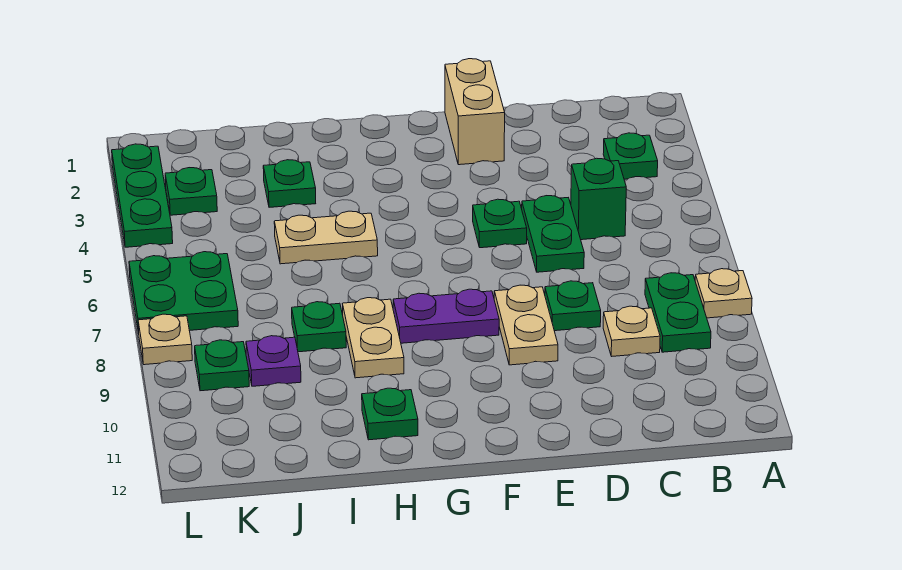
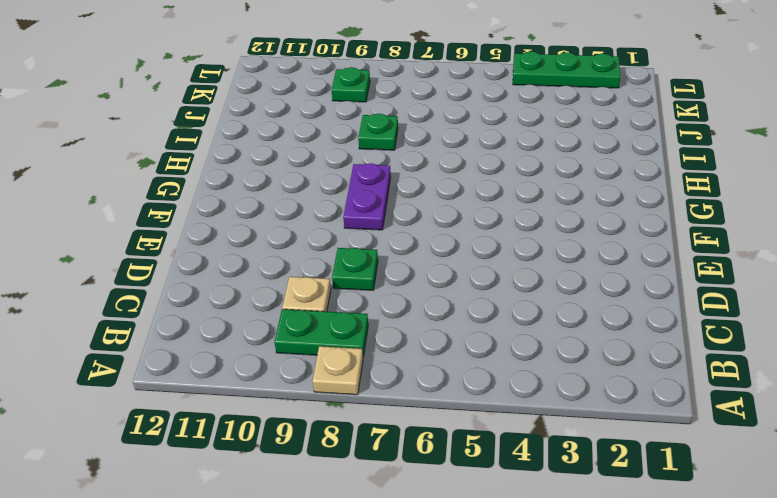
none -> green plate B3 level 1
none -> green brick C5 level 1
none -> green plate D5:D6 level 1

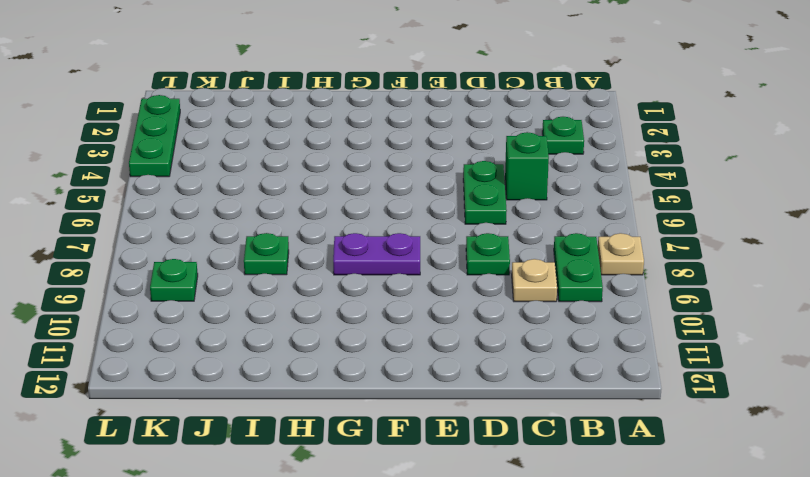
none -> tan brick E1:E2 level 1
none -> green plate E5 level 1
none -> tan plate E8:E9 level 1

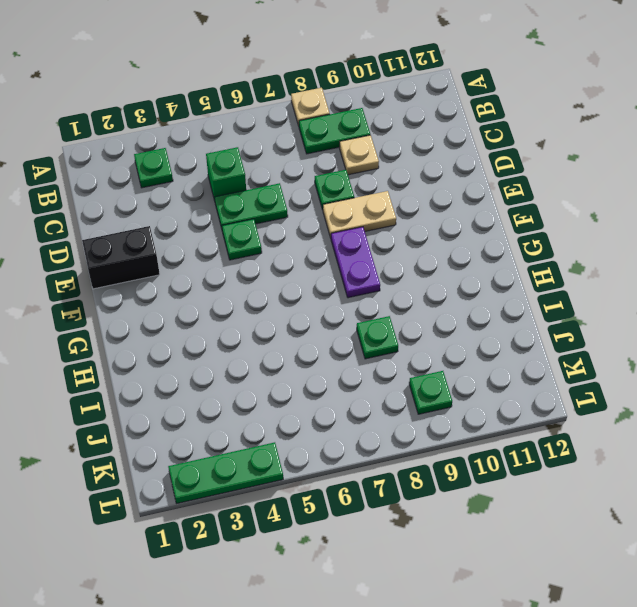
black brick E1:E2 level 1 -> tan brick E1:E2 level 1
none -> tan plate H5:I5 level 1
none -> tan plate H8:H9 level 1
none -> green plate H11 level 1

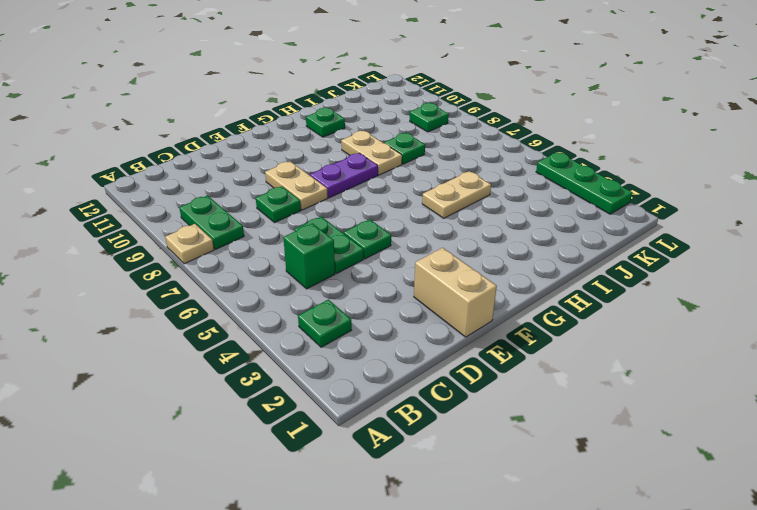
none -> tan plate C9 level 1
none -> green plate I3 level 1
none -> purple plate J9 level 1

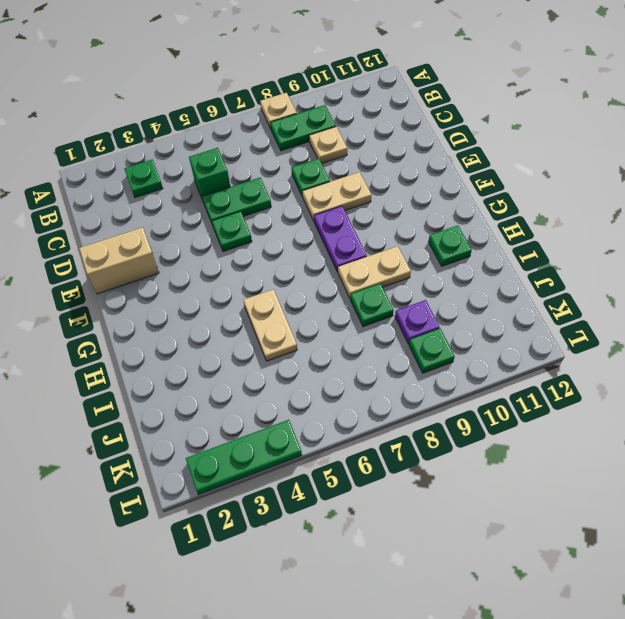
none -> green plate I3 level 1
none -> green plate K3 level 1
none -> green plate K6:L7 level 1

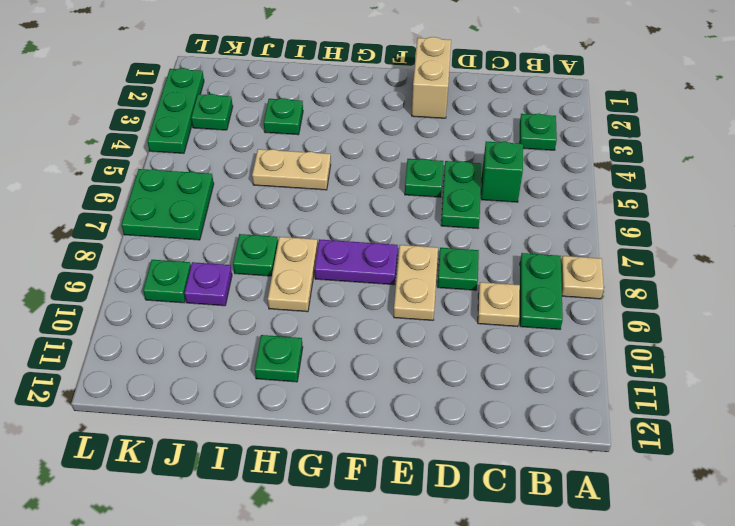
none -> tan plate L8 level 1

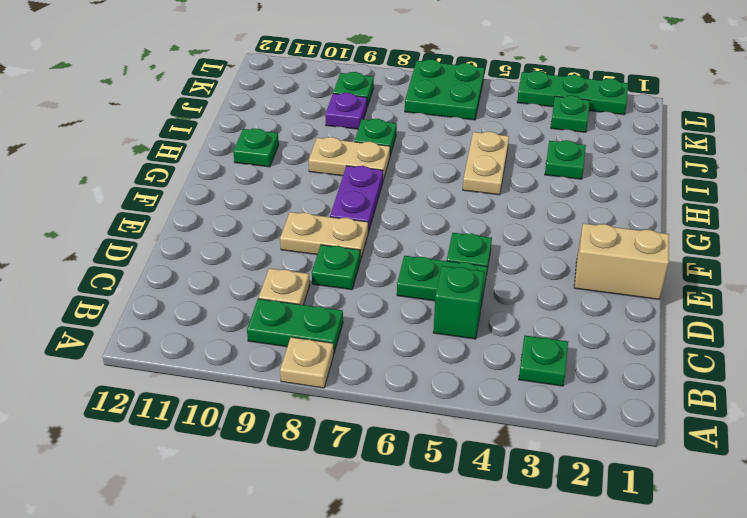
none -> tan plate L8 level 1

